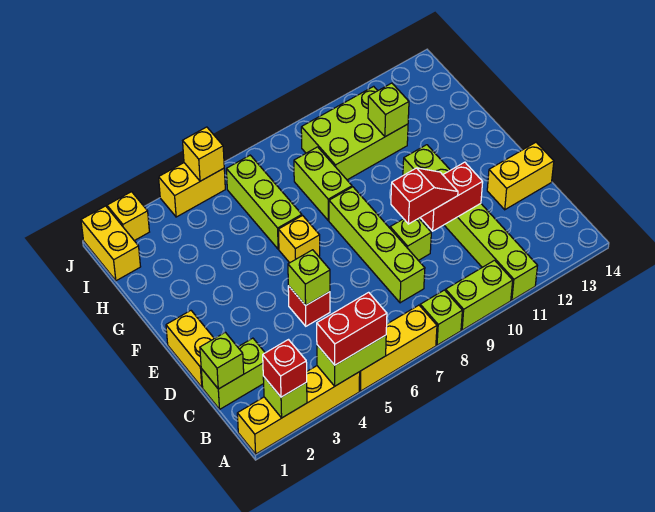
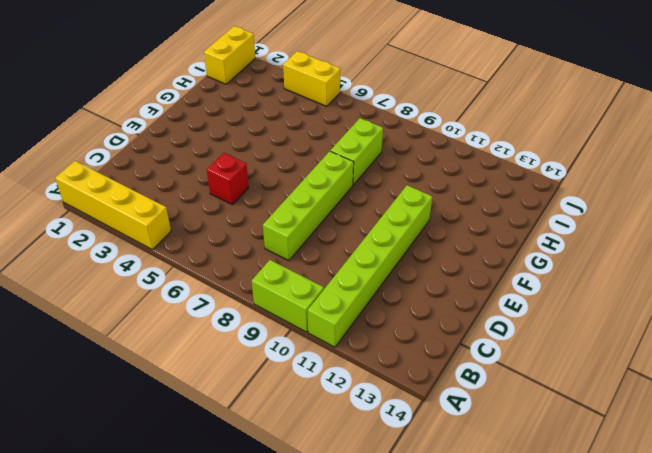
none -> yellow brick A5:A7 level 1
none -> lime brick A8 level 1
none -> lime brick C1:C2 level 1

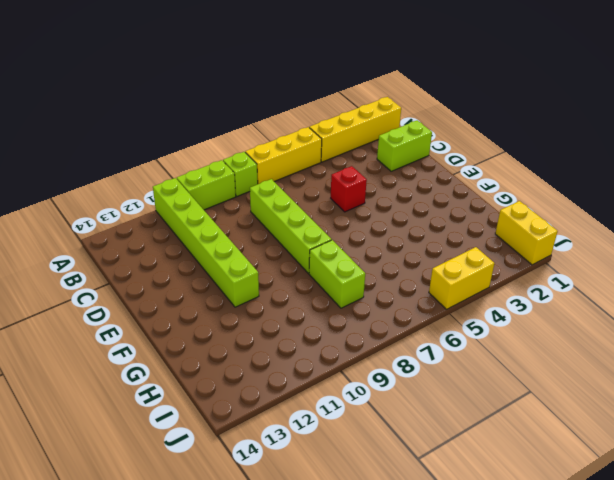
none -> yellow brick D1:E1 level 1
none -> lime brick D9 level 1
none -> yellow brick D13:D14 level 1

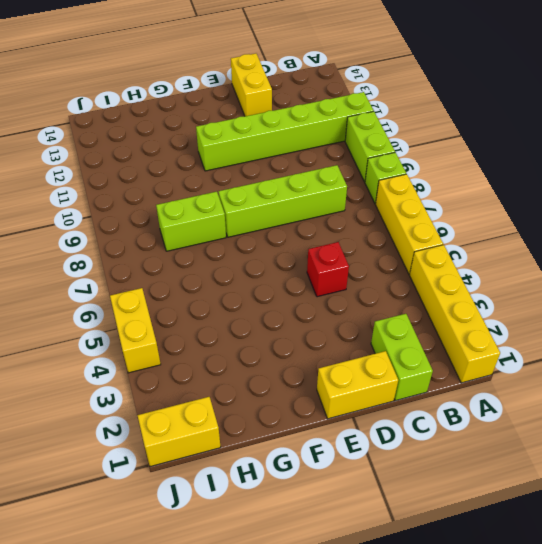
none -> lime brick D9 level 1
none -> yellow brick F6 level 1
none -> lime brick G6:I6 level 1

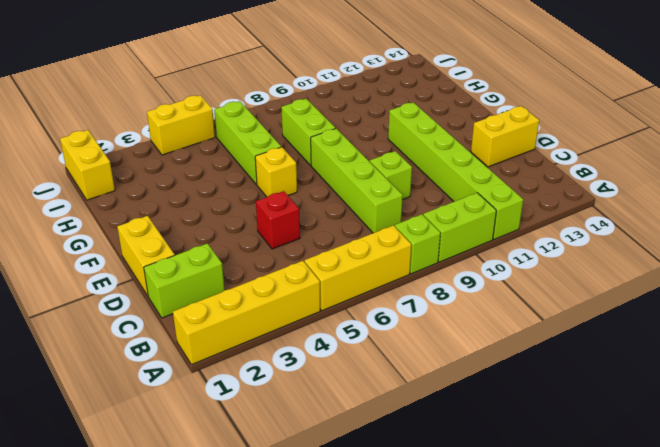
none -> lime brick H9:I11 level 1
none -> yellow brick J2 level 1
none -> lime brick A2 level 2

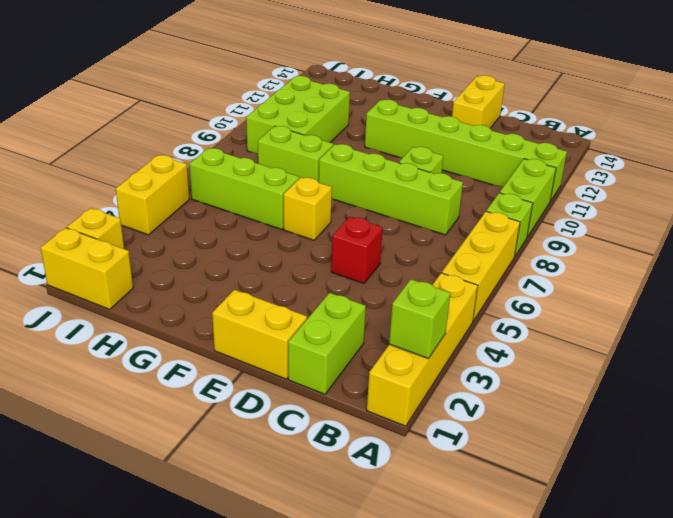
none -> lime brick A4:A5 level 2
none -> lime brick C1 level 2
none -> lime brick D5 level 2

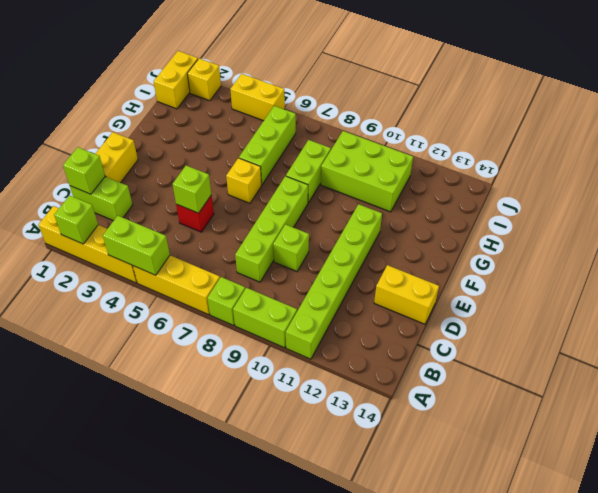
none -> red brick D10:D11 level 2
none -> lime brick H11 level 2
none -> yellow brick J5 level 2

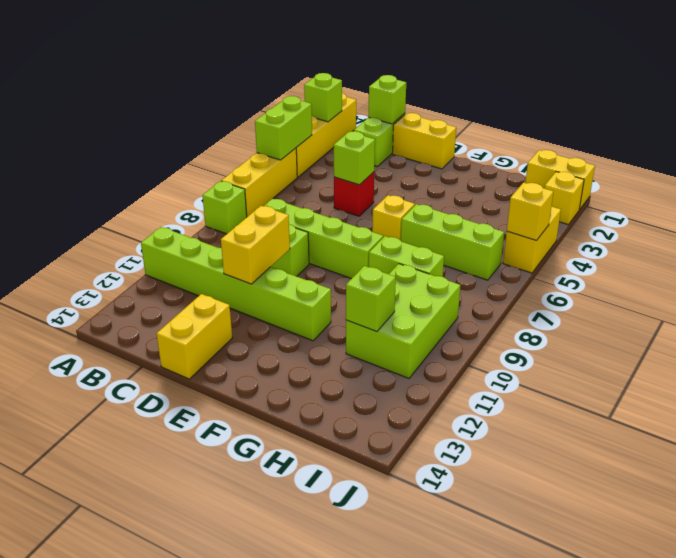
yellow brick D10:D11 level 2 -> red brick D10:D11 level 2
none -> lime brick A9:A10 level 1
none -> red brick A2 level 3
none -> red brick A4:A5 level 3

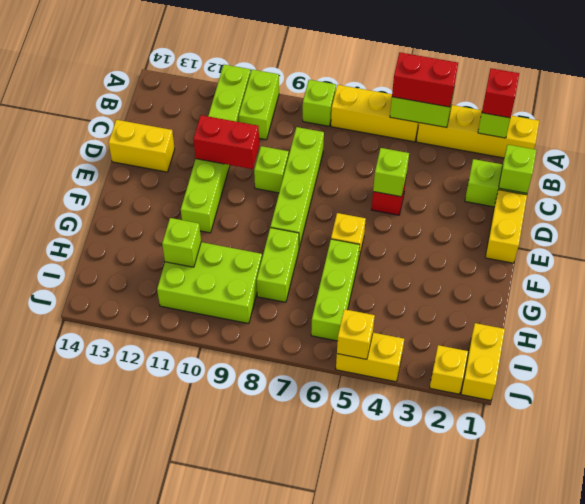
lime brick A10:B10 level 1 -> lime brick A9:A10 level 1
none -> red slope D9:D10 level 3 top 9

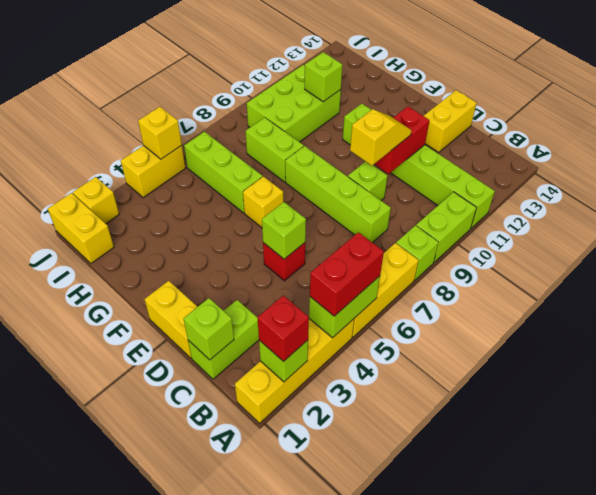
yellow slope D9:D10 level 3 top 9 -> red slope D9:D10 level 3 top 9

